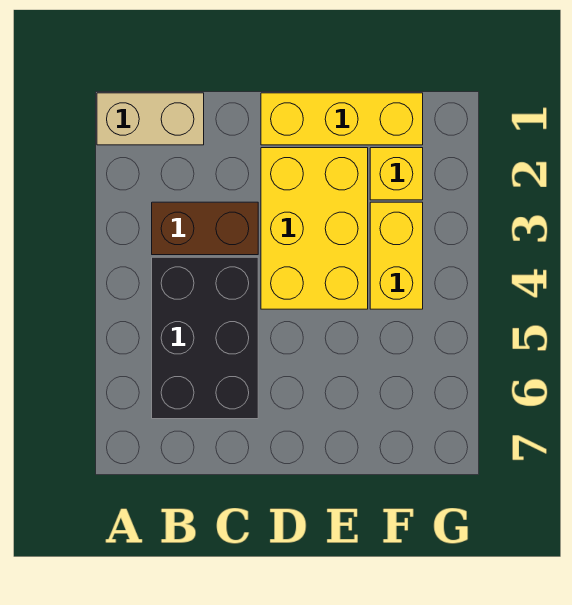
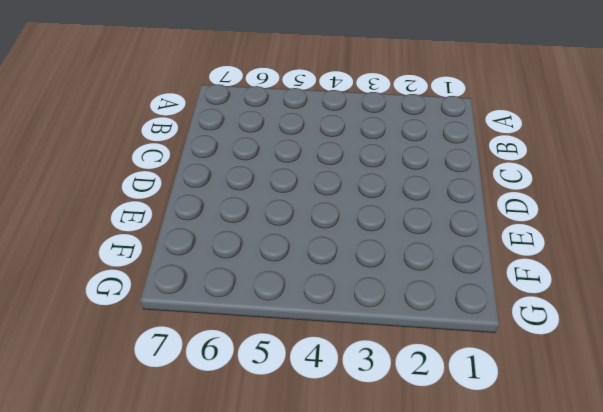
none -> tan brick A1:B1 level 1
none -> brown brick B3:C3 level 1

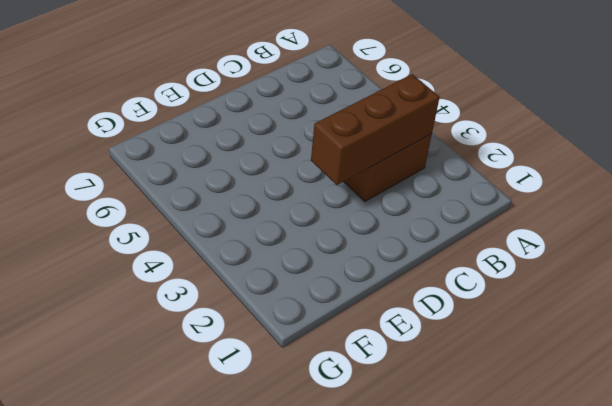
brown brick B3:D3 level 2 -> none
none -> tan brick A1:B1 level 1
none -> black brick B4:C6 level 1

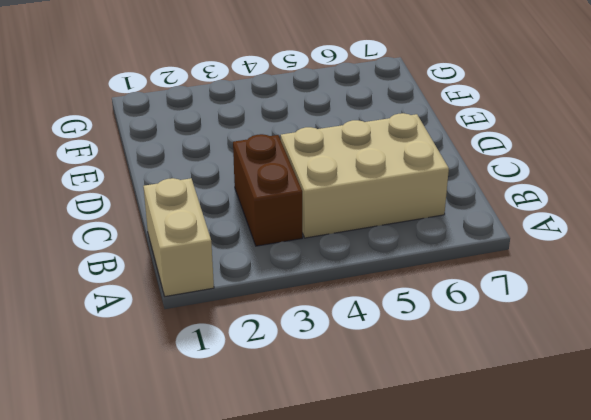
tan brick B4:C6 level 1 -> black brick B4:C6 level 1
none -> yellow brick D1:F1 level 1
none -> yellow brick D2:E4 level 1

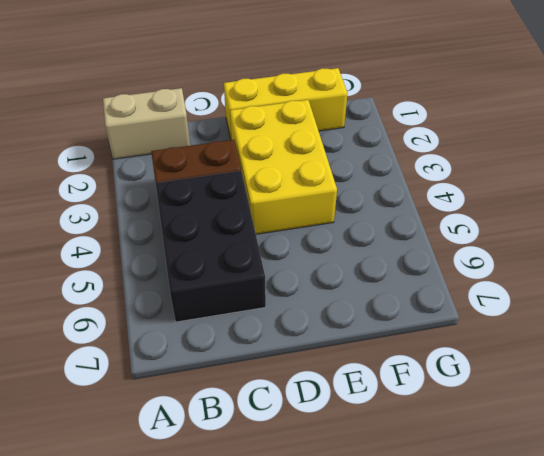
none -> yellow brick F2 level 1
none -> yellow brick F3:F4 level 1

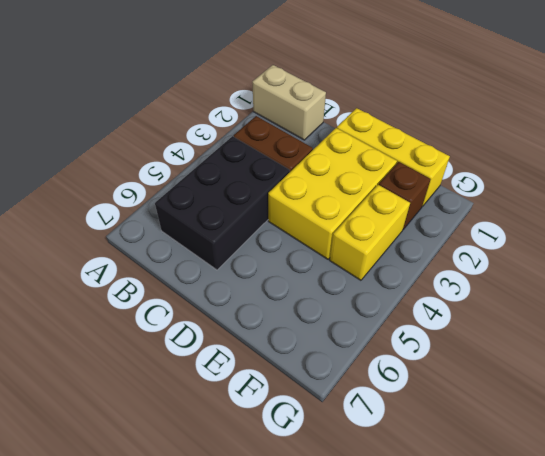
brown brick F2 level 1 -> yellow brick F2 level 1

